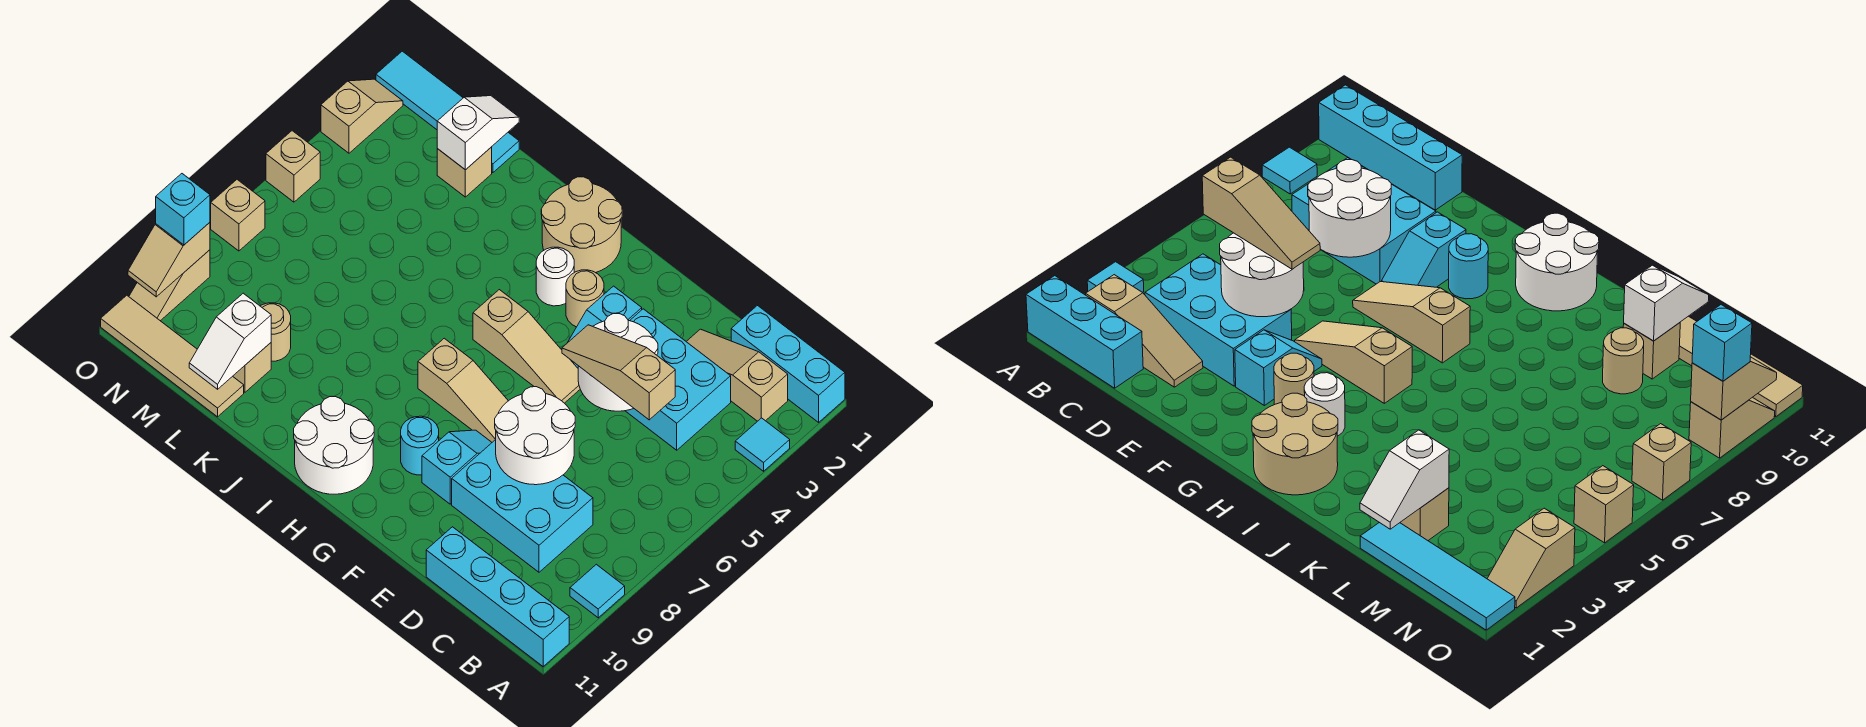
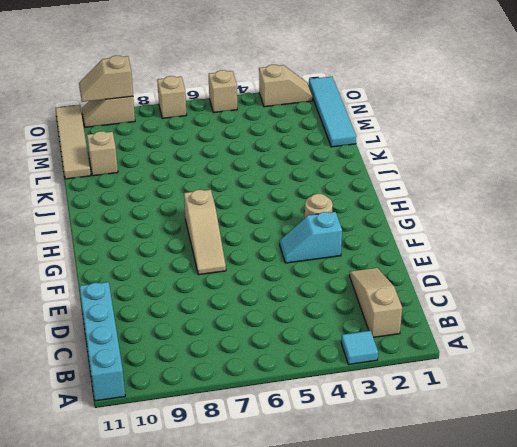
none -> cyan brick A1:C1 level 1
none -> cyan tile A9 level 1
none -> cyan brick C3:E4 level 1
none -> cyan brick C8:E9 level 1

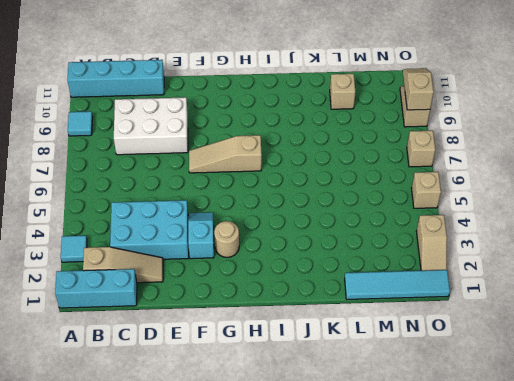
white brick C8:E9 level 1 -> cyan brick C8:E9 level 1
none -> tan slope F5:H5 level 1 top H
none -> cyan slope F8:F9 level 1 top 9
none -> cyan round brick G9 level 1
none -> tan round brick H1:I2 level 1

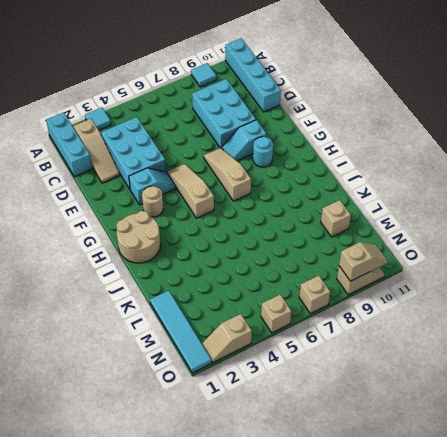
none -> white round brick H3 level 1
none -> white round brick H10:I11 level 1
none -> tan brick L2 level 1
none -> tan round brick L9 level 1

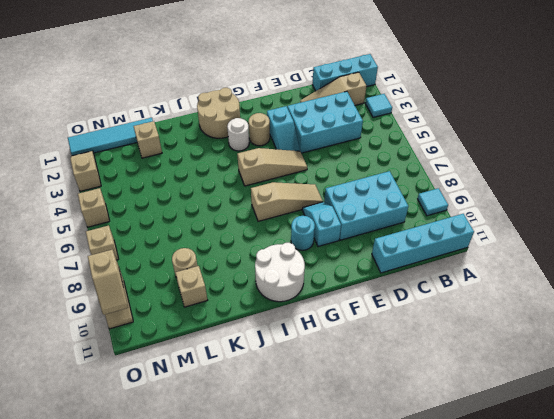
none -> tan tile L11:O11 level 1
none -> white round brick D4:E5 level 2
none -> white round brick D7:E8 level 2
none -> white slope L1:L2 level 2 top 2

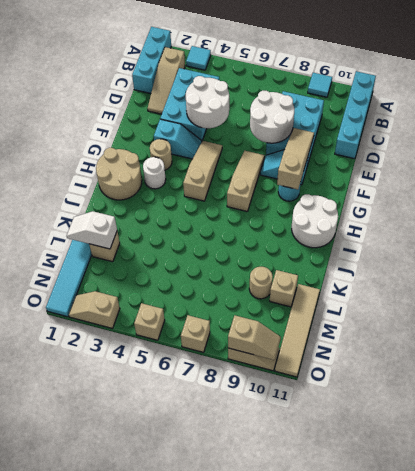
tan slope E9:G9 level 2 top G -> tan slope C5:E5 level 3 top C
none -> white slope L10:L11 level 2 top 10
none -> cyan brick O9 level 3

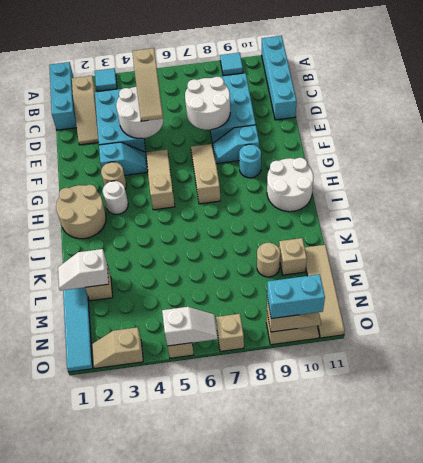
white slope O5:O6 level 2 top 5 -> white slope L10:L11 level 2 top 10
cyan brick O9:O10 level 3 -> cyan brick O9 level 3

